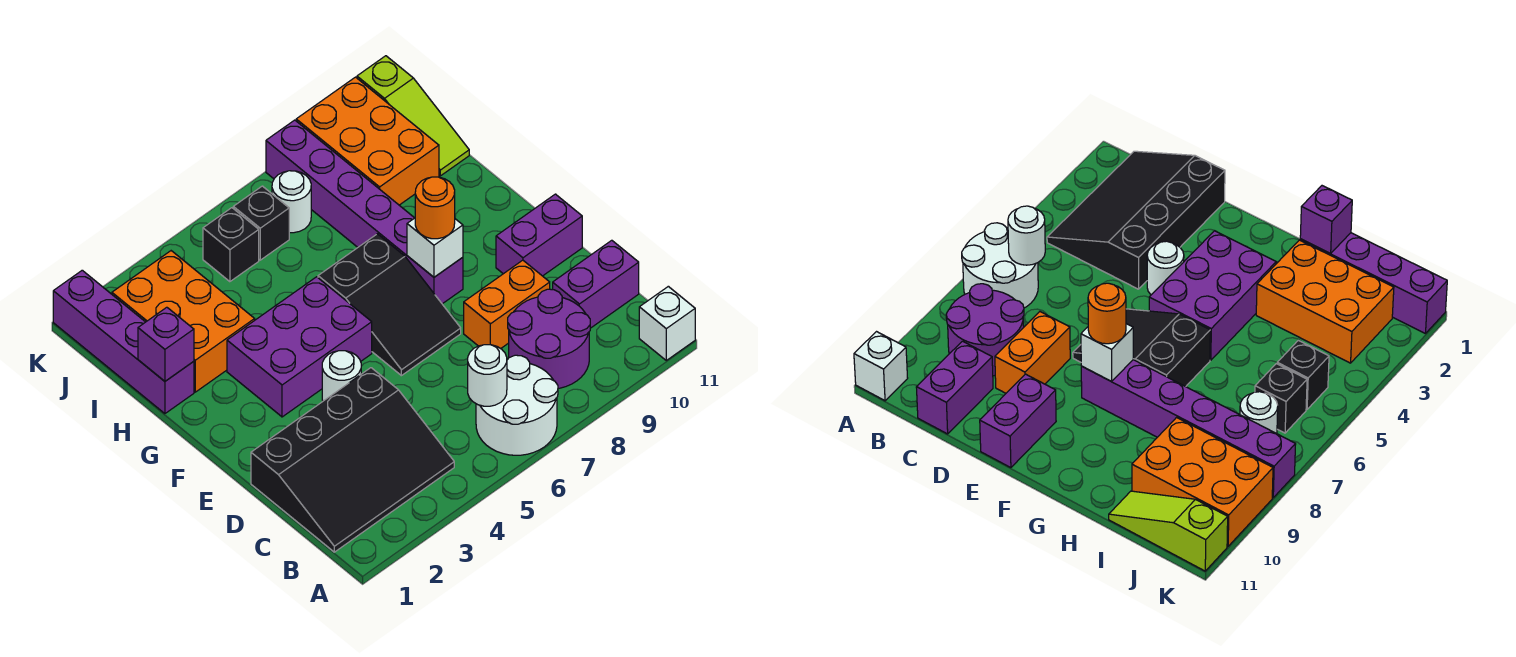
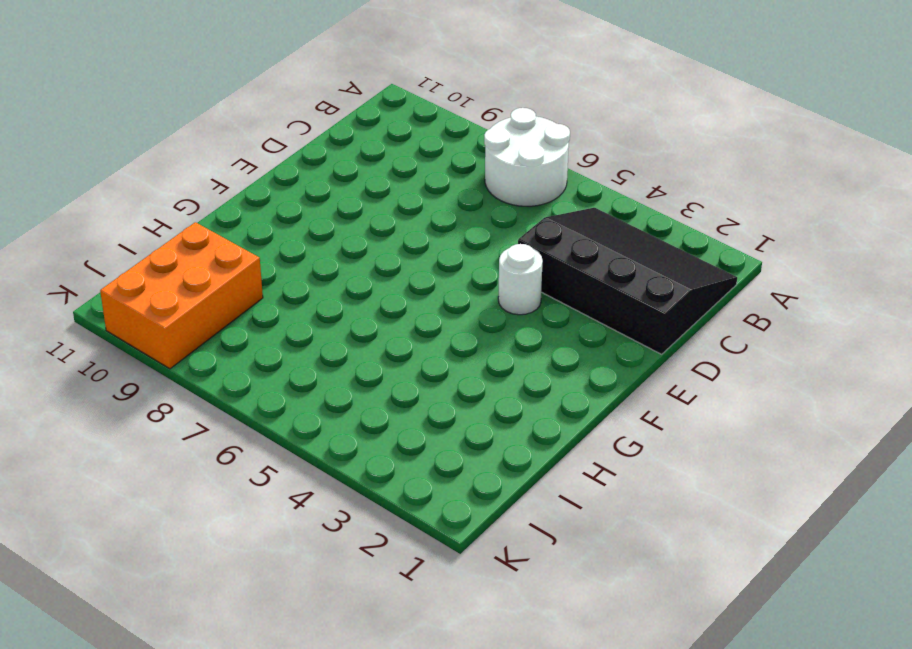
none -> white brick A11 level 1
none -> purple round brick B8:C9 level 1
none -> purple brick C10:C11 level 1

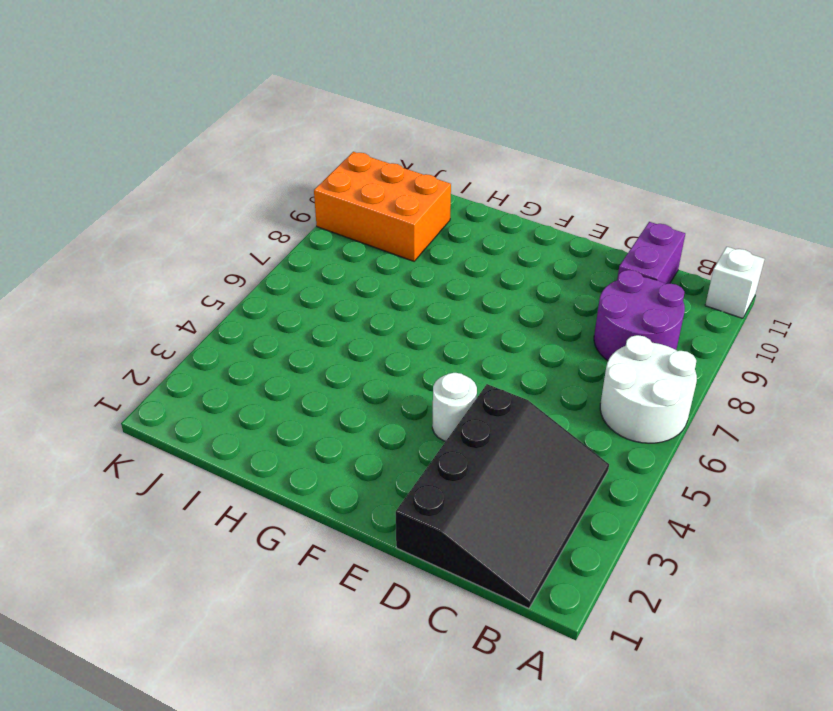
none -> orange brick D8:D9 level 1
none -> black slope E6:G7 level 1 top G
none -> purple brick E10:E11 level 1

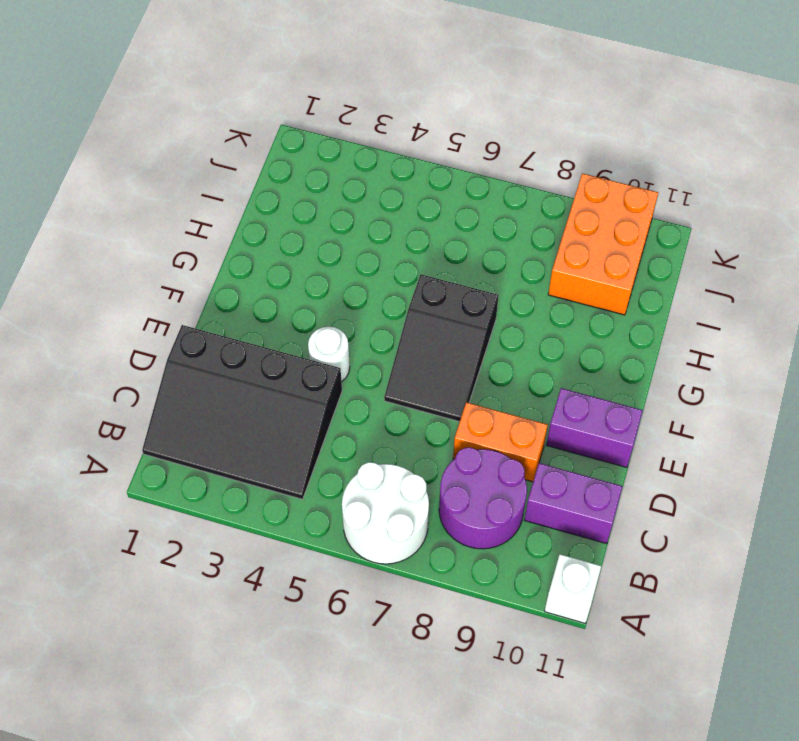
none -> purple brick F3:G5 level 1
none -> purple brick F8:K8 level 1
none -> purple brick H1:K1 level 1

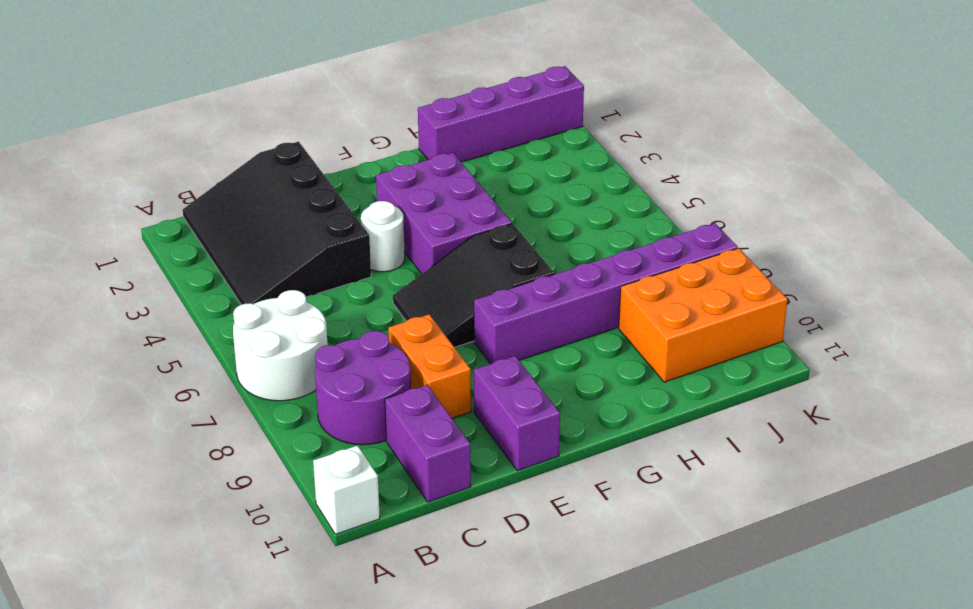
none -> orange brick H2:J3 level 1
none -> lime slope I11:K11 level 1 top K
none -> black brick J5 level 1

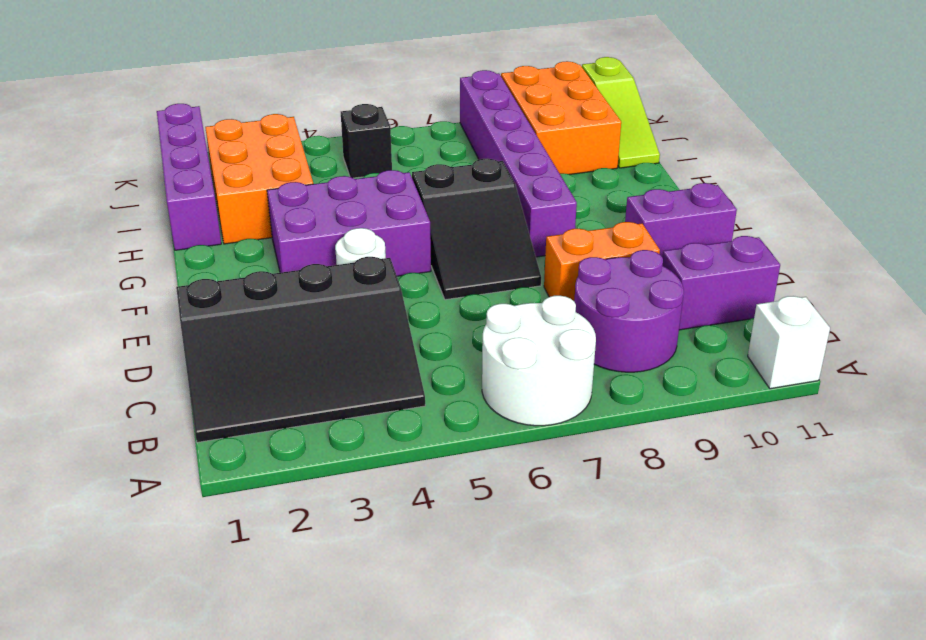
none -> black brick J6 level 1
none -> white round brick J7 level 1
none -> white round brick B6 level 2

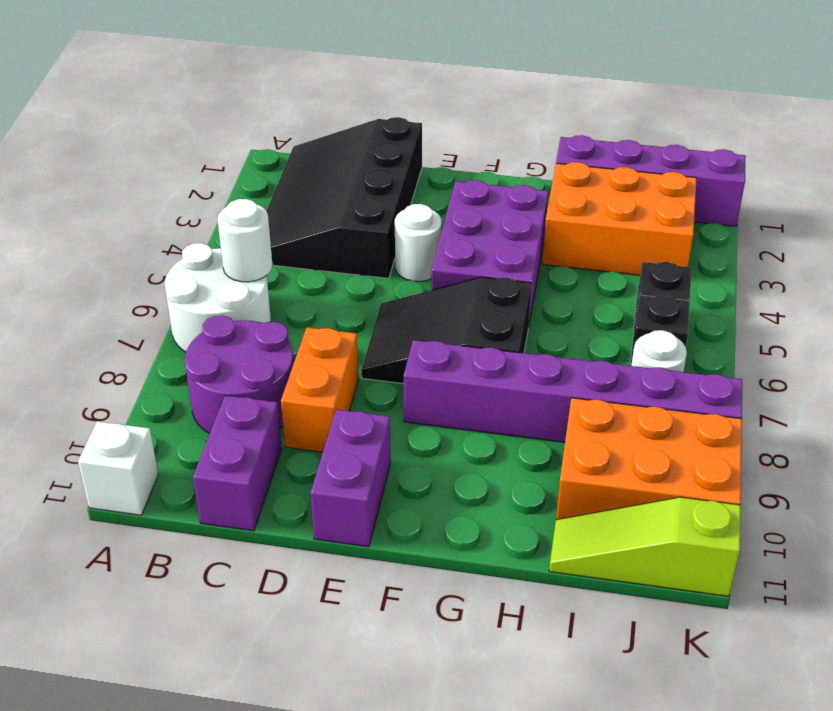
none -> white brick F8 level 2
none -> purple brick H1 level 2
none -> orange round brick F8 level 3

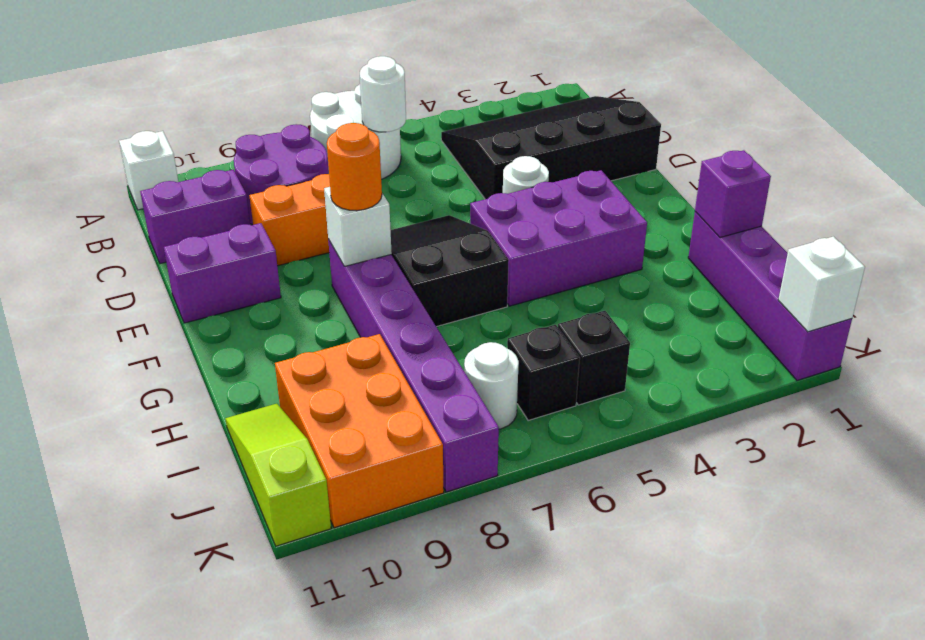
white brick K1 level 2 -> none
none -> orange brick H2:J3 level 1

